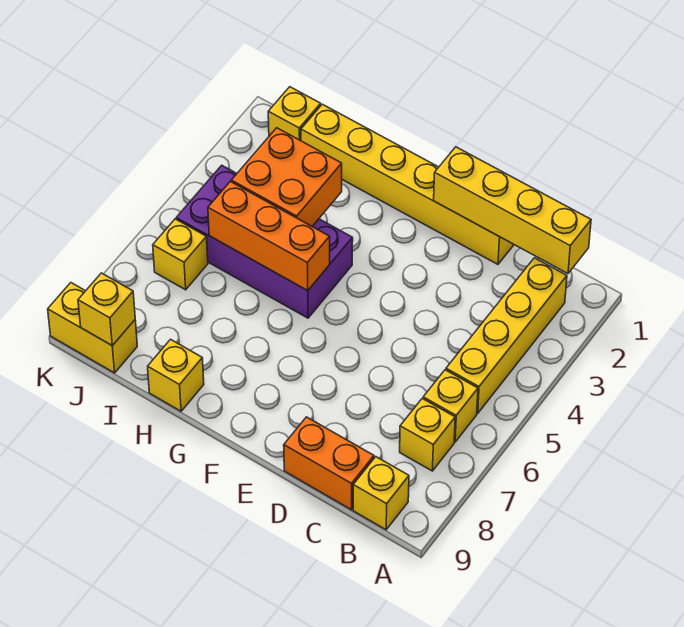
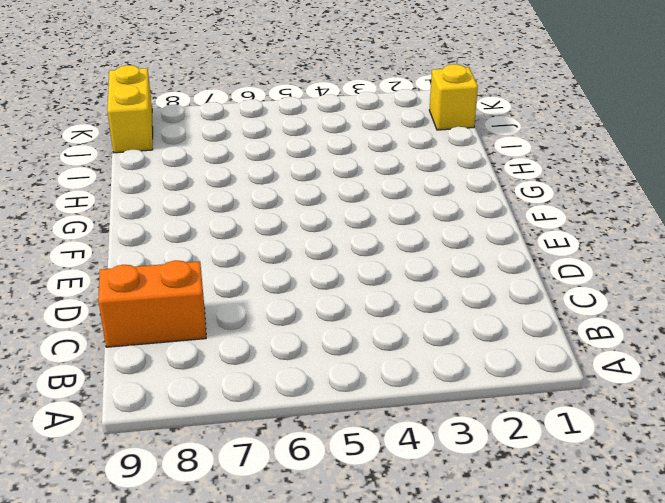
orange brick C8:C9 level 1 -> orange brick C9:D9 level 1
none -> yellow brick B2:B5 level 1
none -> yellow brick B6 level 1
none -> yellow brick B7 level 1

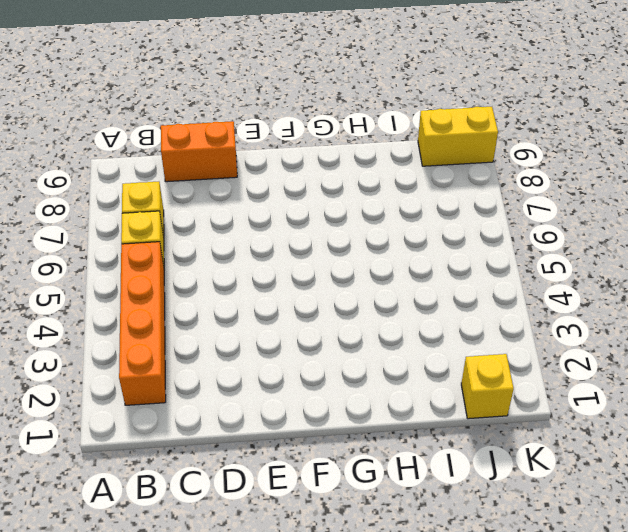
orange brick B2:B5 level 1 -> yellow brick B2:B5 level 1
none -> yellow brick B9 level 1
none -> yellow brick D1:I1 level 1
none -> purple brick G4:J5 level 1

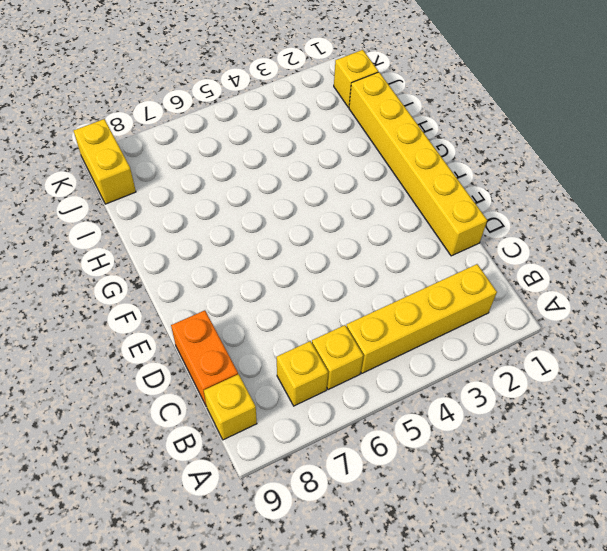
none -> purple brick G4:J5 level 1
none -> yellow brick H9 level 1
none -> yellow brick J6 level 1

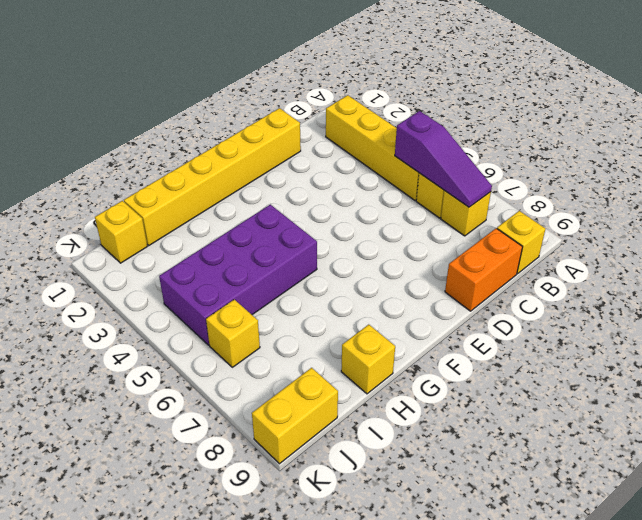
purple slope B5:B7 level 2 top 5 -> none
none -> yellow brick B1:E1 level 2
none -> orange brick G5:I5 level 2
none -> orange brick H3:I4 level 2

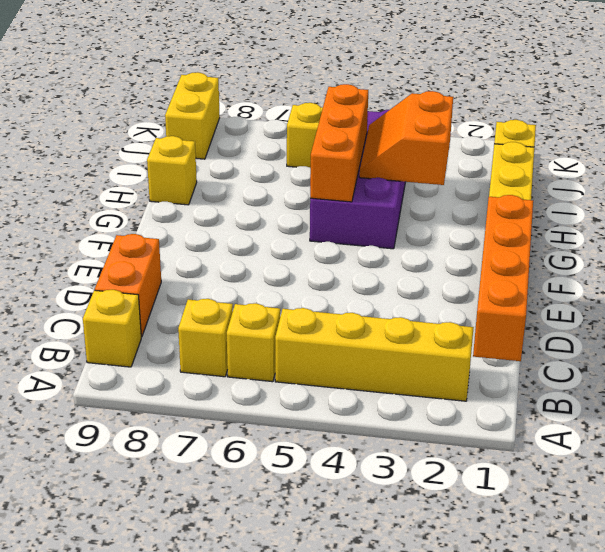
orange brick B1:E1 level 2 -> yellow brick B1:E1 level 2
orange slope H3:I4 level 2 top 3 -> orange brick H3:I4 level 2
none -> yellow brick J9 level 2

